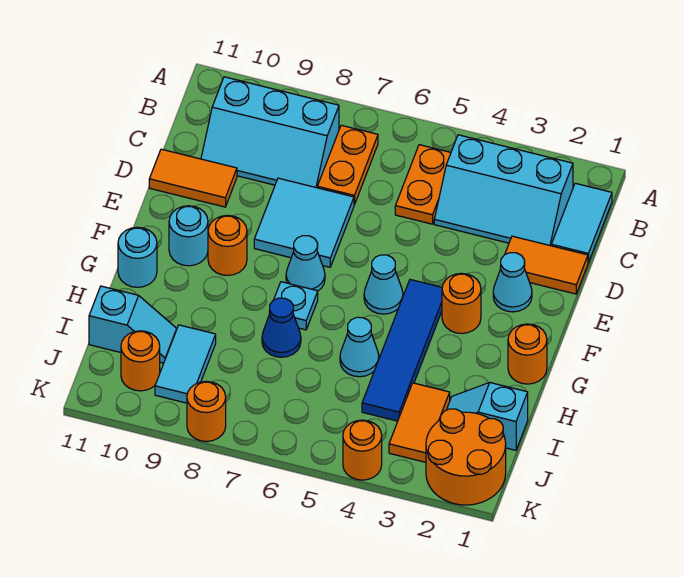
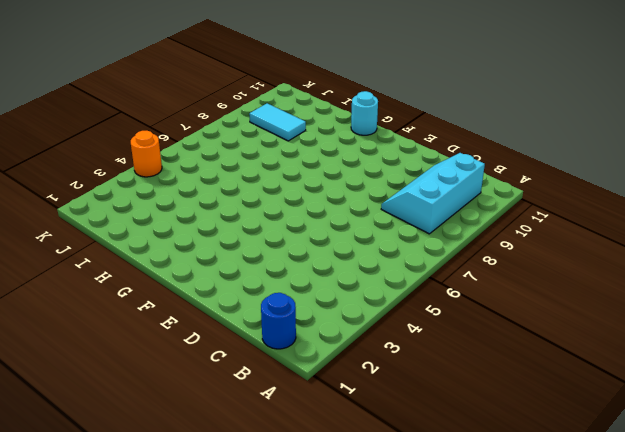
blue round brick B1 level 1 -> cyan tile B1:C1 level 1
none -> cyan slope B2:C4 level 1 top B
none -> orange plate B5:C5 level 1
none -> orange plate B7:C7 level 1

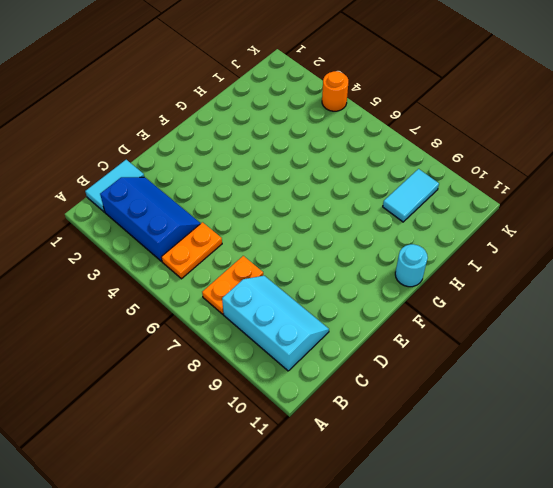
blue slope B2:C4 level 1 top B -> cyan slope B2:C4 level 1 top B
none -> orange tile D1:D2 level 1
none -> cyan tile D7:E8 level 1
none -> orange tile D10:D11 level 1

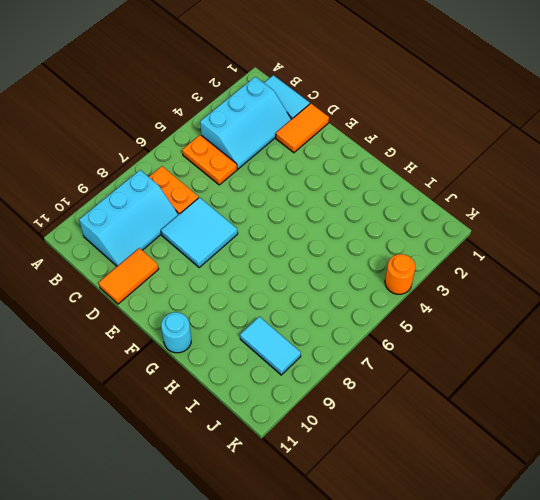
none -> cyan cone E2 level 1
none -> orange round brick F3 level 1
none -> blue tile F4:I4 level 1

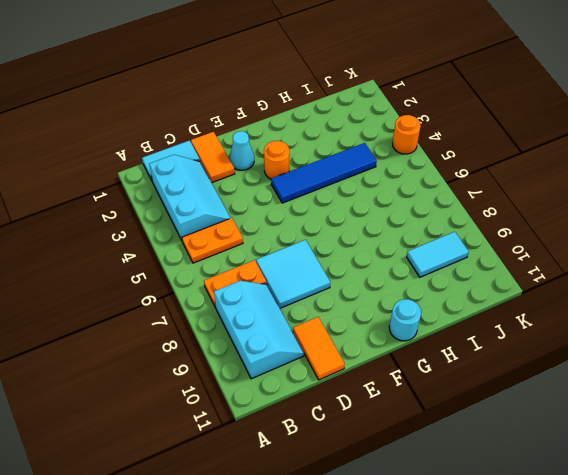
none -> cyan cone F5 level 1
none -> cyan cone F7 level 1
none -> orange round brick F9 level 1

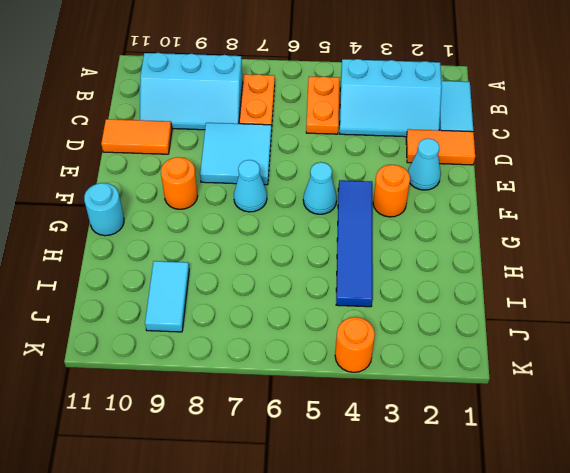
none -> cyan round brick F10 level 1
none -> orange round brick G1 level 1
none -> cyan plate G7 level 1

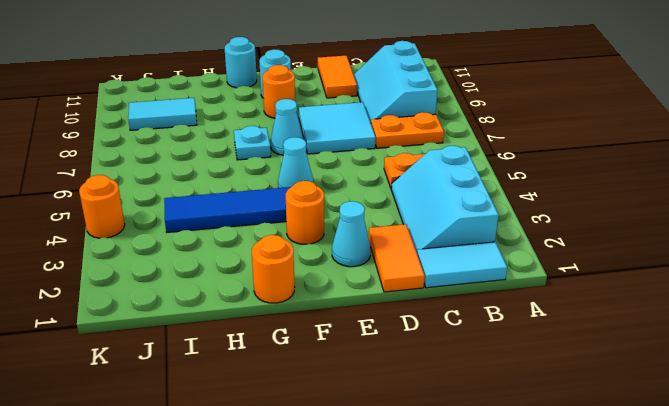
none -> cyan cone H5 level 1
none -> blue cone H7 level 1
none -> cyan slope I1:I2 level 1 top 1

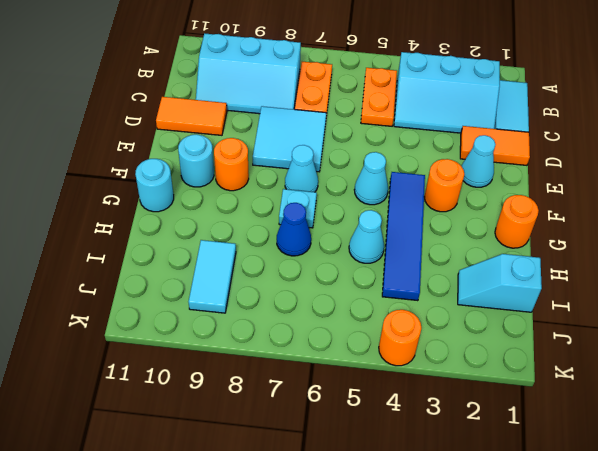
none -> orange tile I3:J3 level 1
none -> cyan slope I10:I11 level 1 top 11
none -> orange round brick J1:K2 level 1

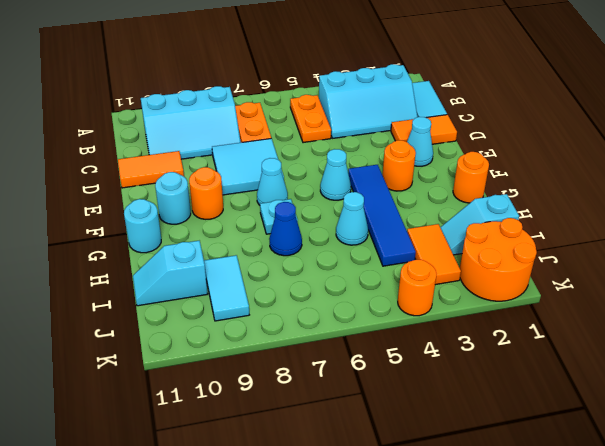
cyan slope I10:I11 level 1 top 10 -> cyan slope I10:I11 level 1 top 11
none -> orange round brick J10 level 1
none -> orange round brick K8 level 1

